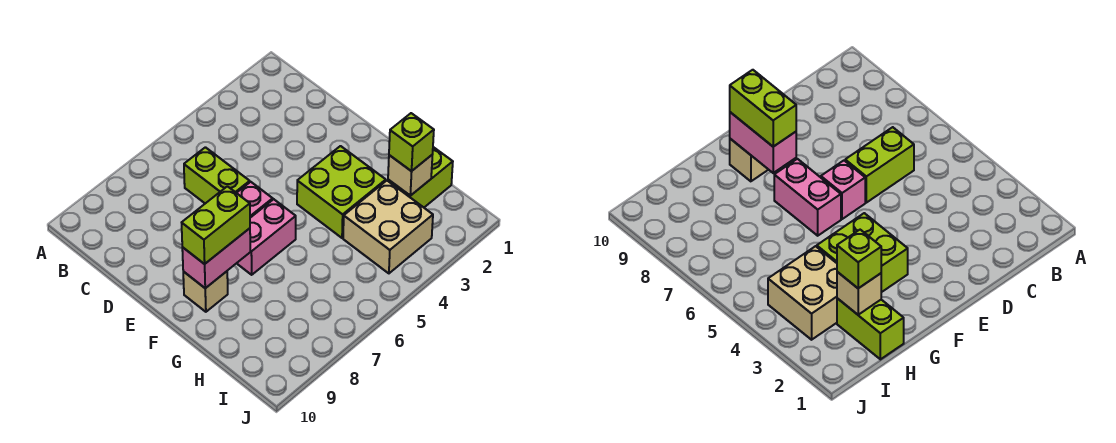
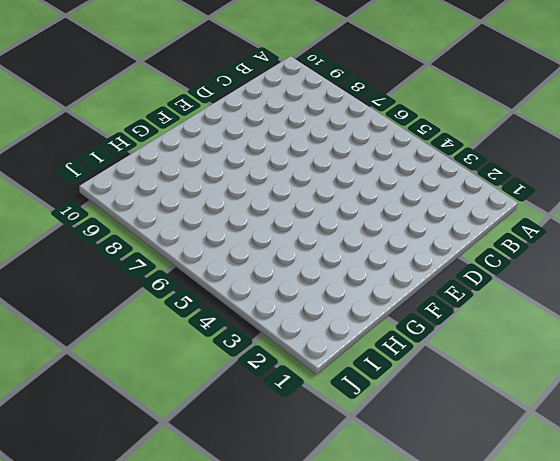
none -> lime brick C6:D6 level 1
none -> pink brick E6 level 1

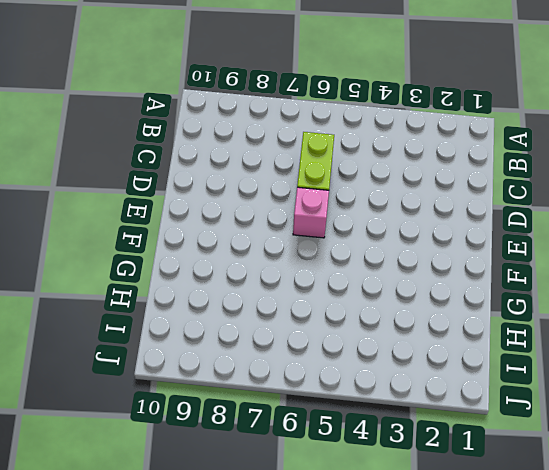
none -> lime brick F3:G4 level 1
none -> pink brick F6:F7 level 1

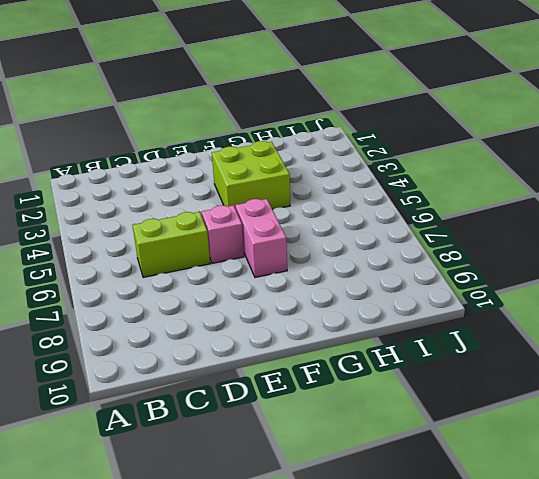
none -> tan brick F9 level 1
none -> lime brick H1:H2 level 1

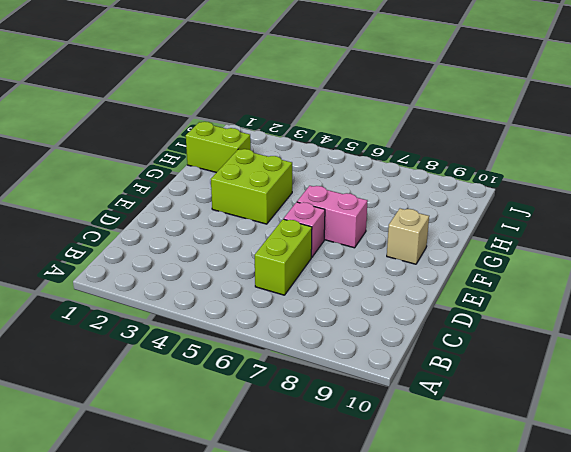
none -> tan brick H3:I4 level 1
none -> pink brick F8:F9 level 2

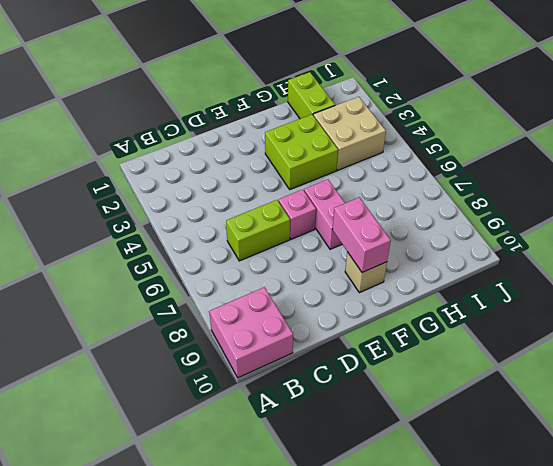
pink brick A9:B10 level 1 -> none
none -> tan brick H2 level 2
none -> lime brick F8:F9 level 3

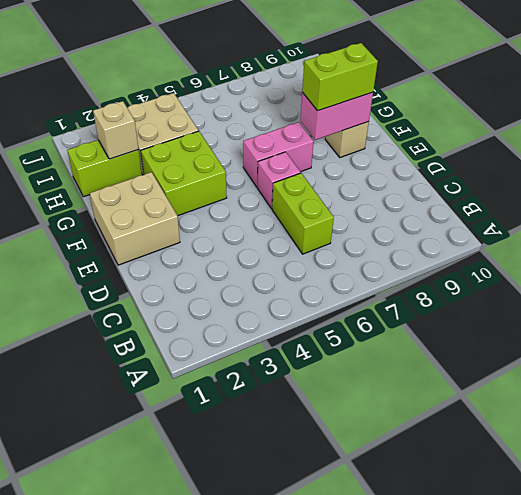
tan brick E1:F2 level 1 -> none
none -> lime brick H2 level 3

